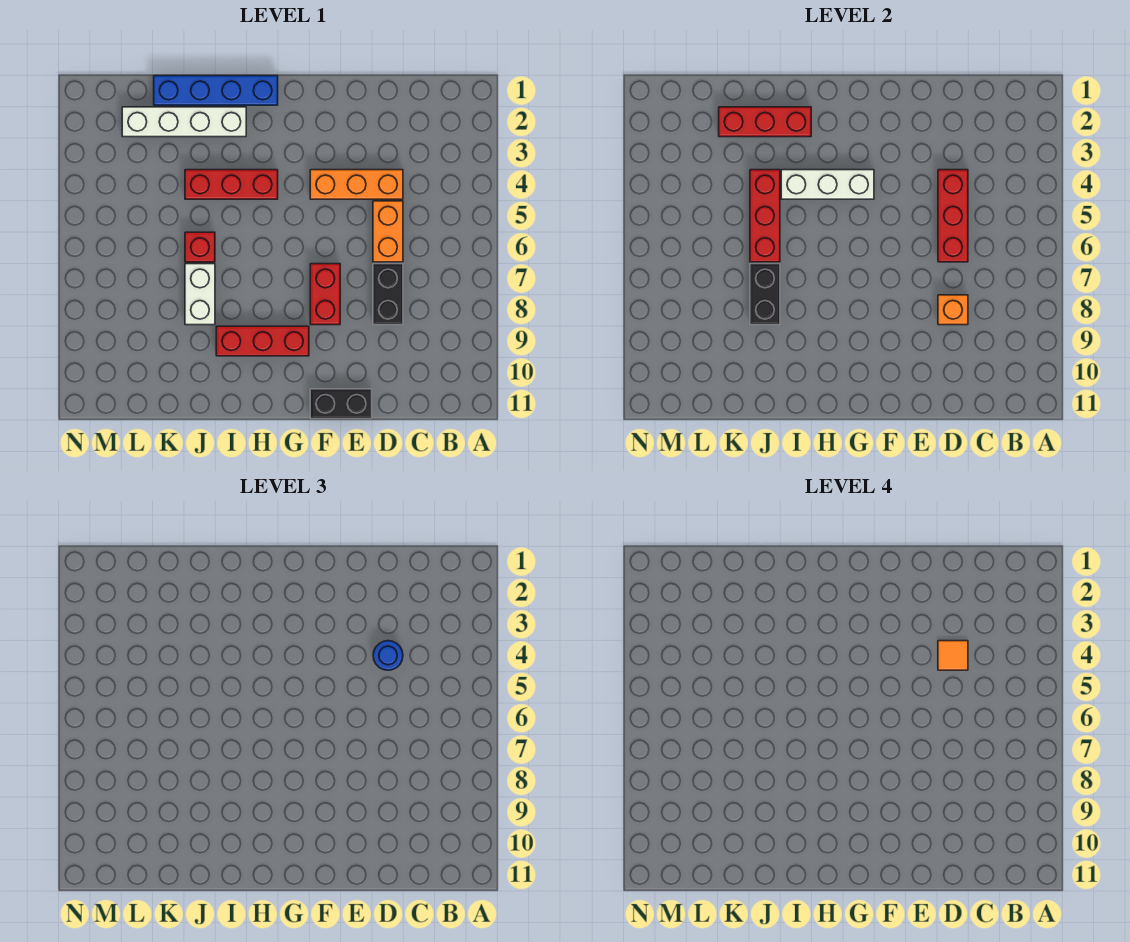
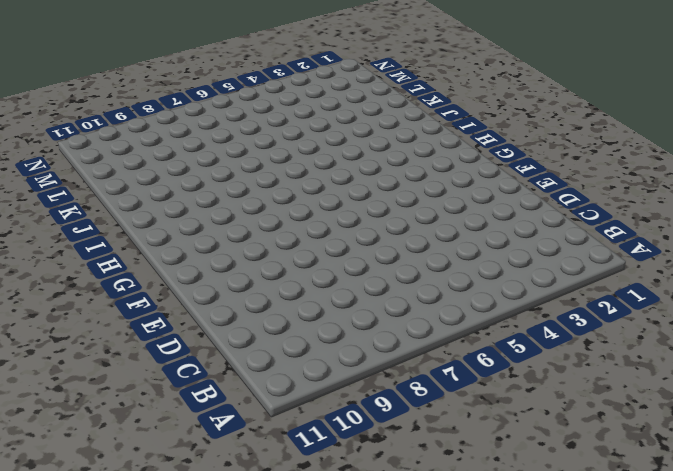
none -> orange brick D4:F4 level 1
none -> orange brick D5:D6 level 1
none -> black brick D7:D8 level 1

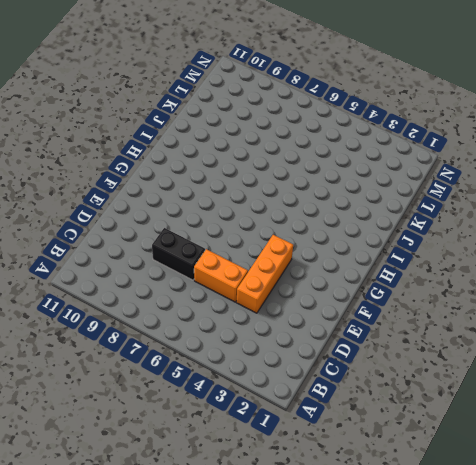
none -> black brick E11:F11 level 1
none -> red brick F7:F8 level 1
none -> red brick G9:I9 level 1

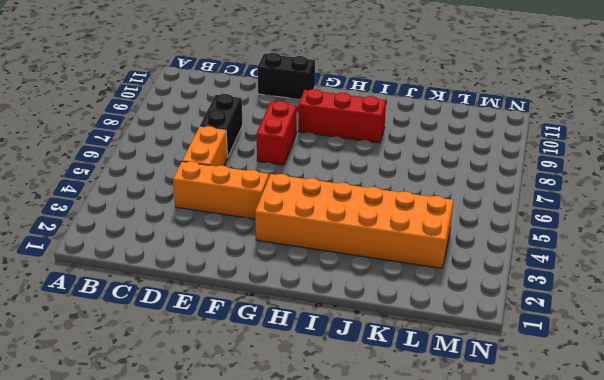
orange brick G3:L4 level 1 -> red brick H4:J4 level 1
none -> blue brick H1:K1 level 1
none -> white brick I2:L2 level 1
none -> red brick J6 level 1

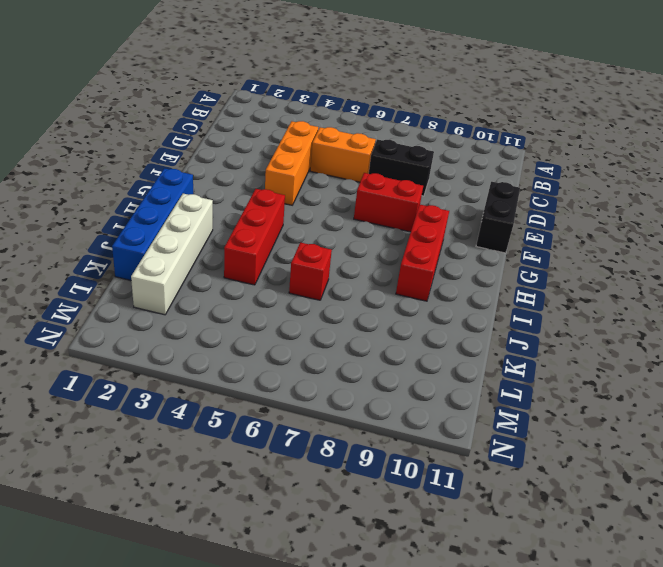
none -> white brick J7:J8 level 1
none -> red brick D4:D6 level 2
none -> orange brick D8 level 2

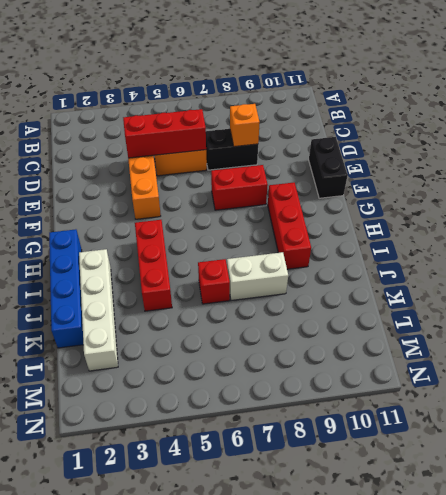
none -> white brick G4:I4 level 2
none -> red brick I2:K2 level 2
none -> red brick J4:J6 level 2

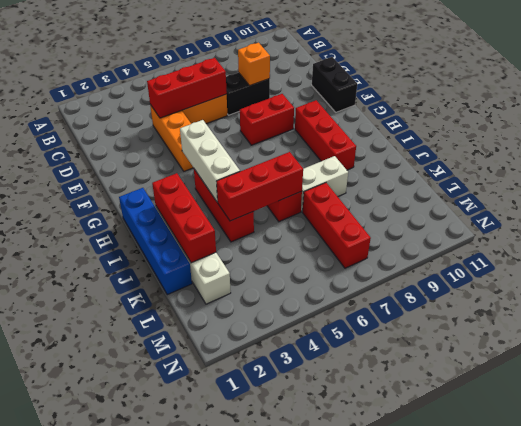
red brick K7:M7 level 1 -> none
none -> black brick J7:J8 level 2
none -> blue round brick D4 level 3
none -> orange tile D4 level 4

